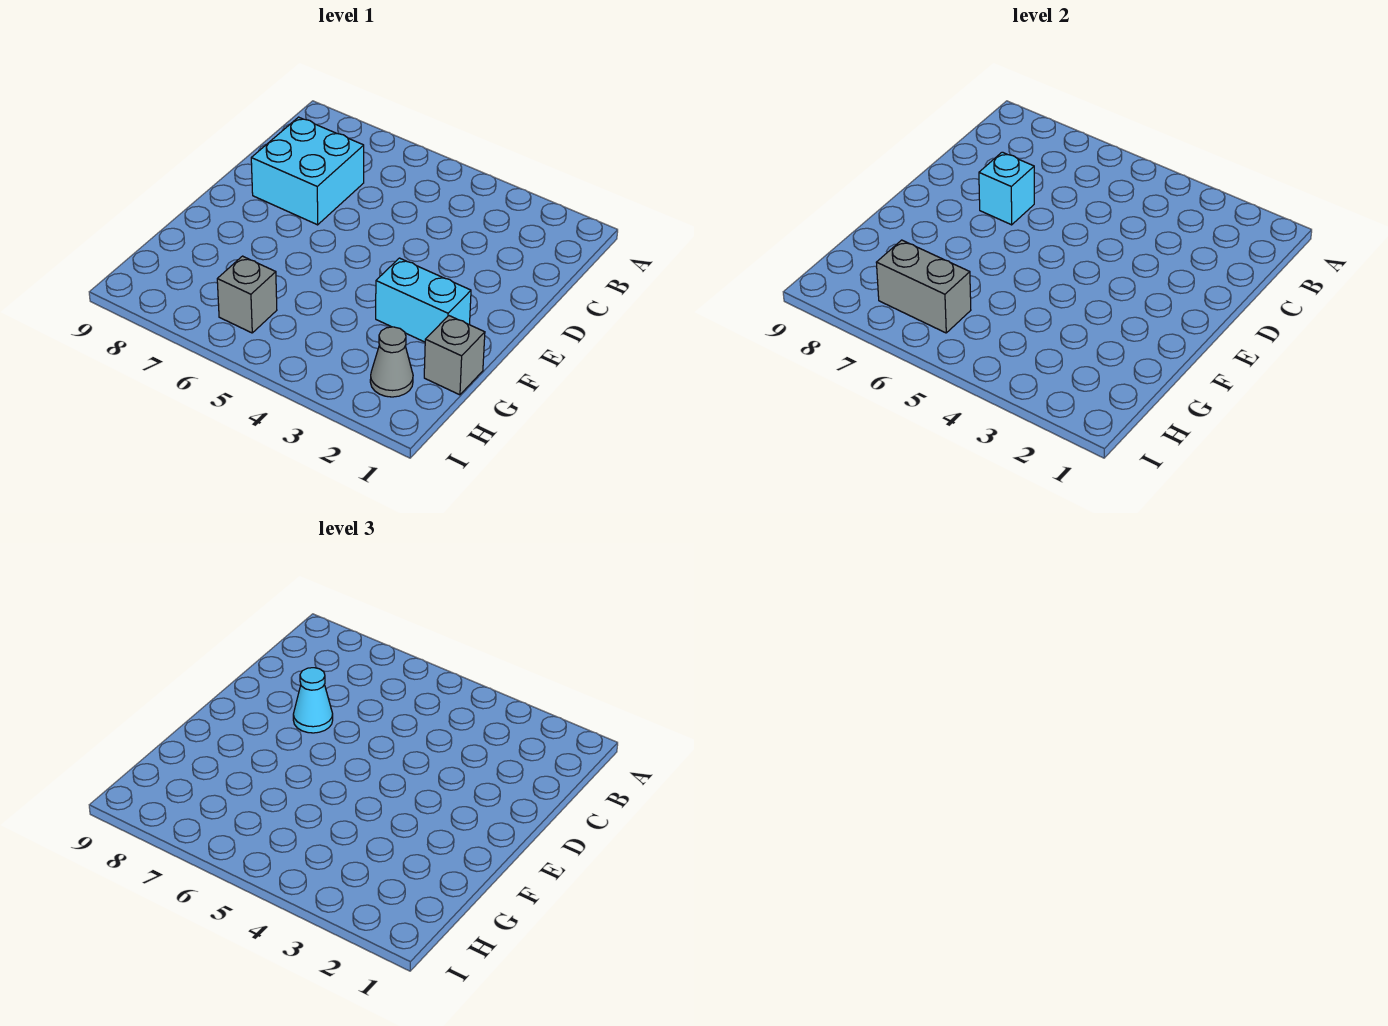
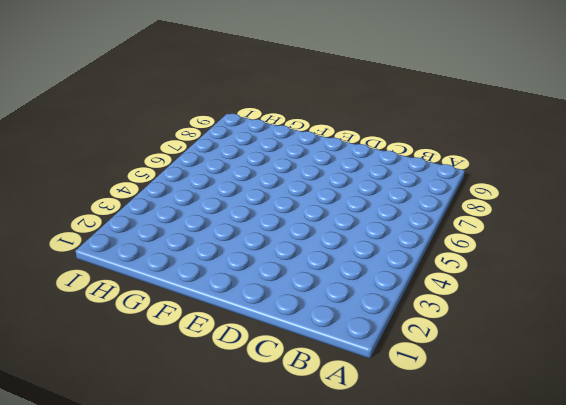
none -> cyan brick C7:D8 level 1
none -> cyan brick F2:F3 level 1

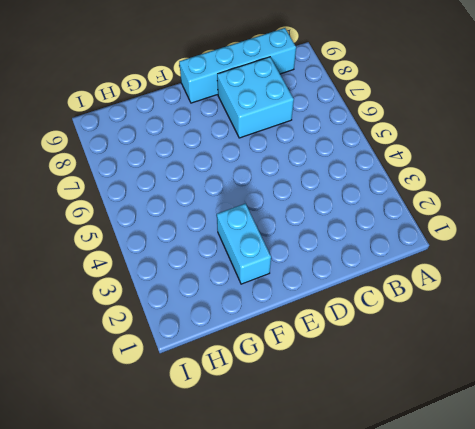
cyan brick B9:E9 level 1 -> none
none -> grey brick G1 level 1
none -> grey cone H2 level 1

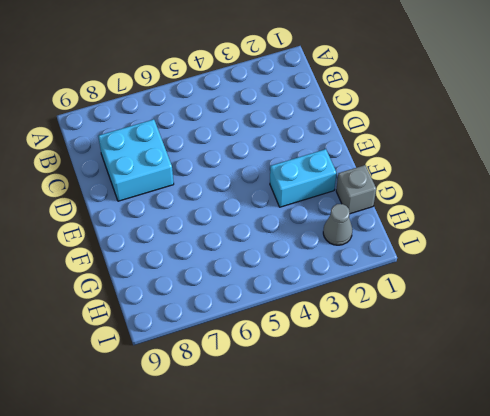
none -> grey brick H6 level 1
none -> cyan brick D7 level 2

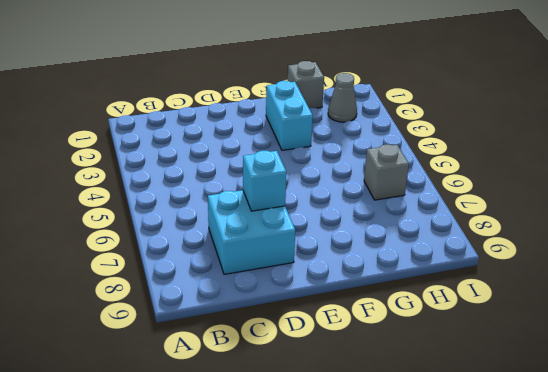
none -> grey brick H6:H7 level 2
none -> cyan cone D7 level 3

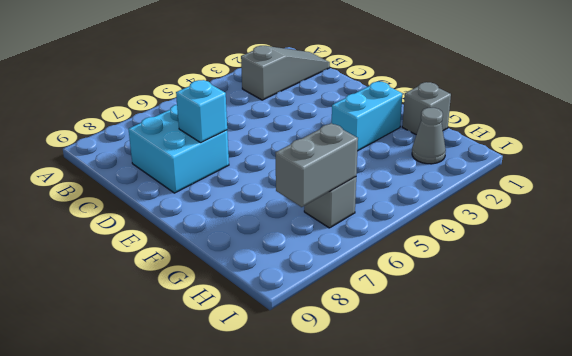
grey slope B1:B3 level 1 top 3 -> none
none -> cyan cone D7 level 3

